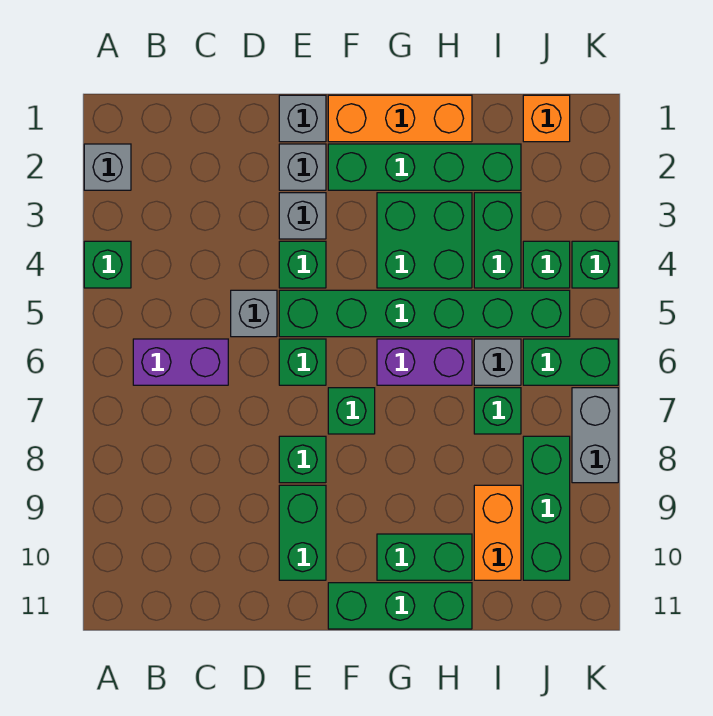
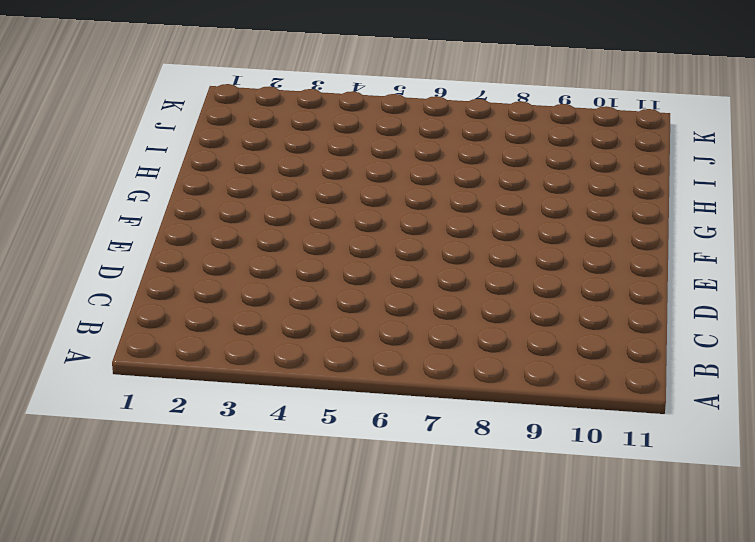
none -> grey brick A2 level 1
none -> green brick A4 level 1
none -> purple brick B6:C6 level 1

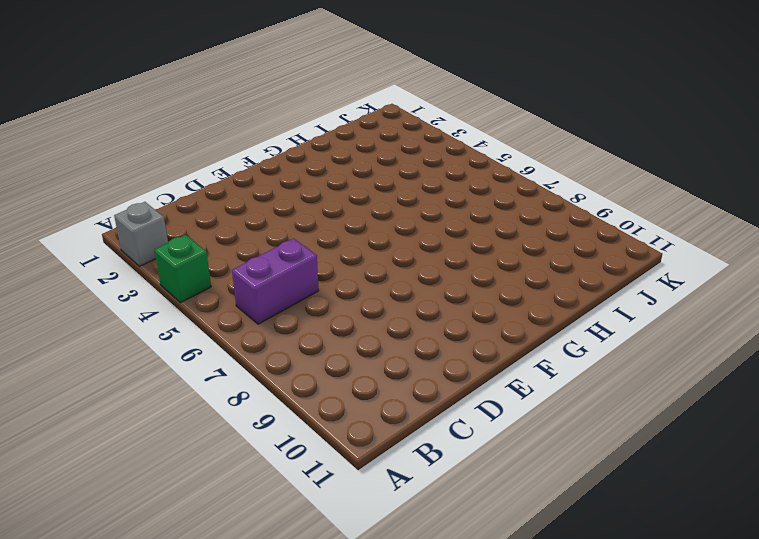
none -> grey brick D5 level 1
none -> grey brick E1 level 1
none -> grey brick E2 level 1

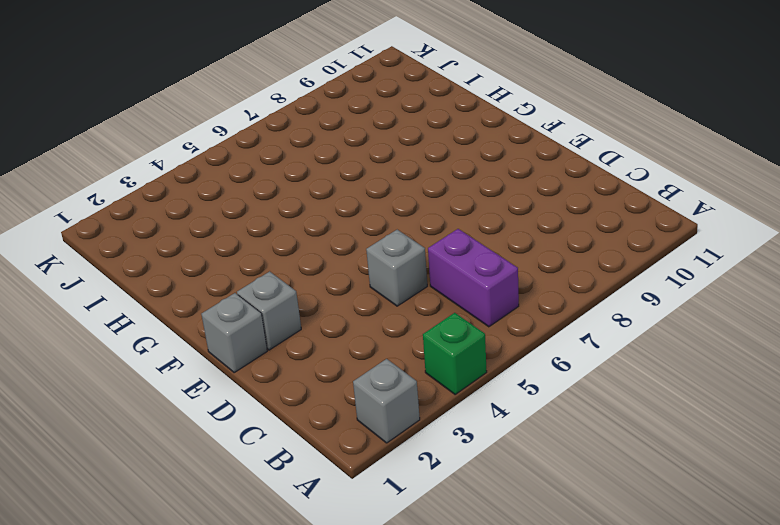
none -> grey brick E3 level 1
none -> green brick E4 level 1
none -> green brick E5:J5 level 1

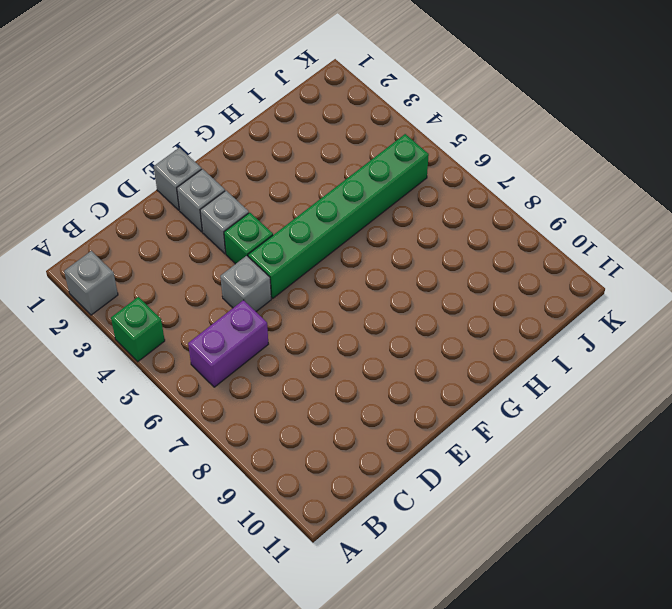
none -> green brick E6 level 1
none -> green brick E8 level 1
none -> green brick E9:E10 level 1

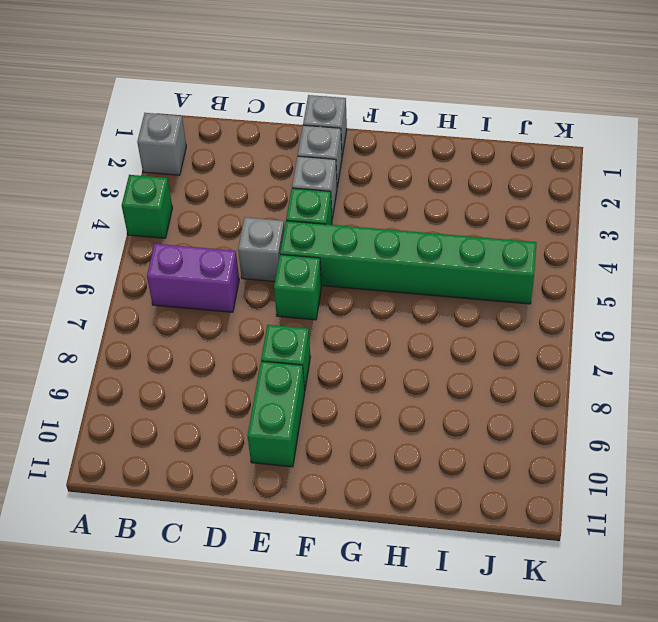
none -> orange brick F1:H1 level 1
none -> green brick F2:I2 level 1
none -> green brick F7 level 1

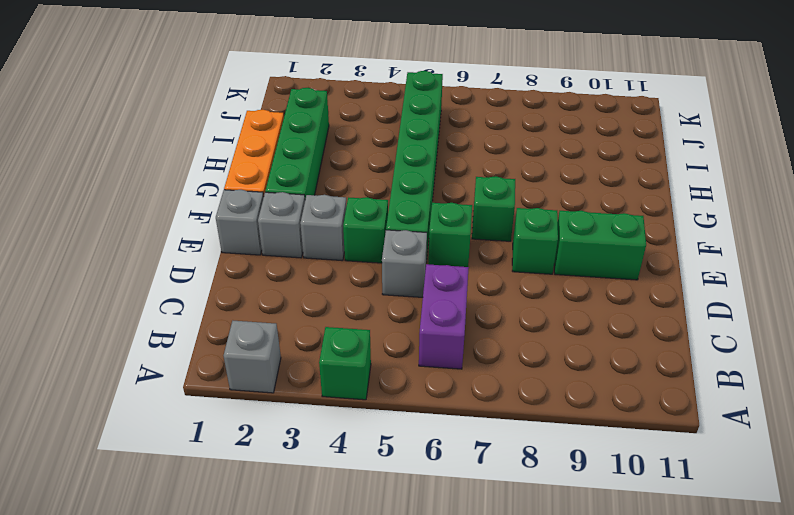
none -> green brick F11:H11 level 1
none -> green brick G3:H4 level 1
none -> purple brick G6:H6 level 1

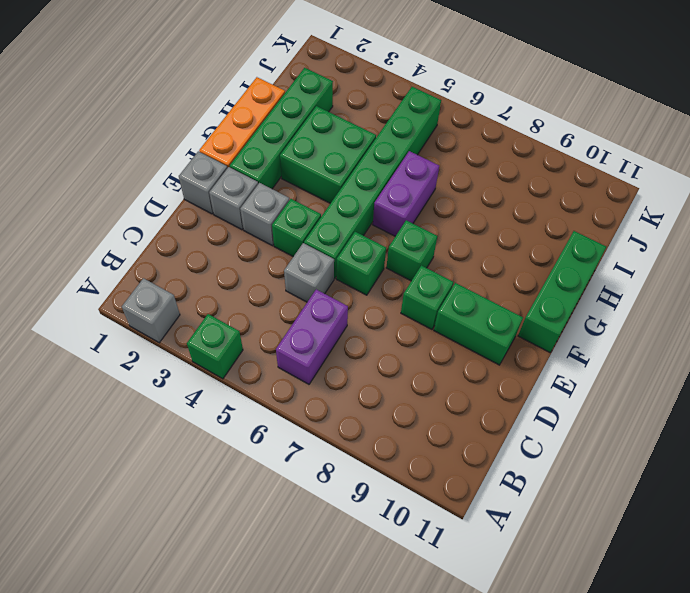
none -> green brick G10:H10 level 1
none -> green brick I3:I4 level 1
none -> grey brick I6 level 1

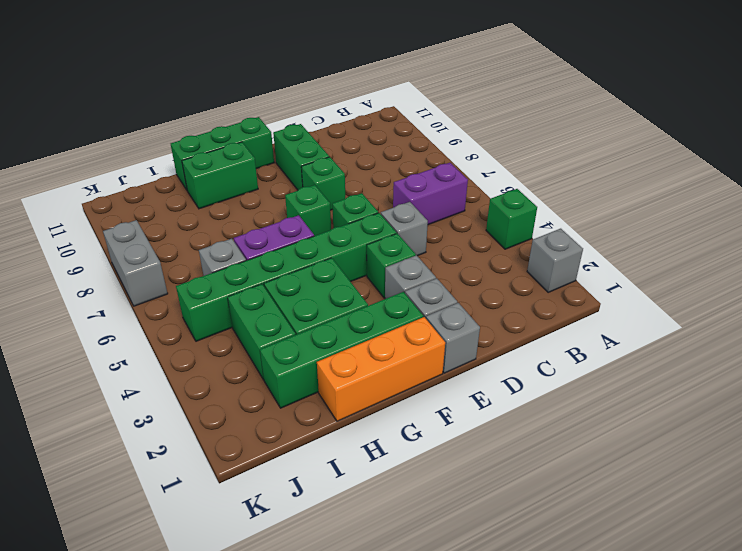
none -> green brick I7 level 1
none -> orange brick I9:I10 level 1
none -> orange brick J1 level 1

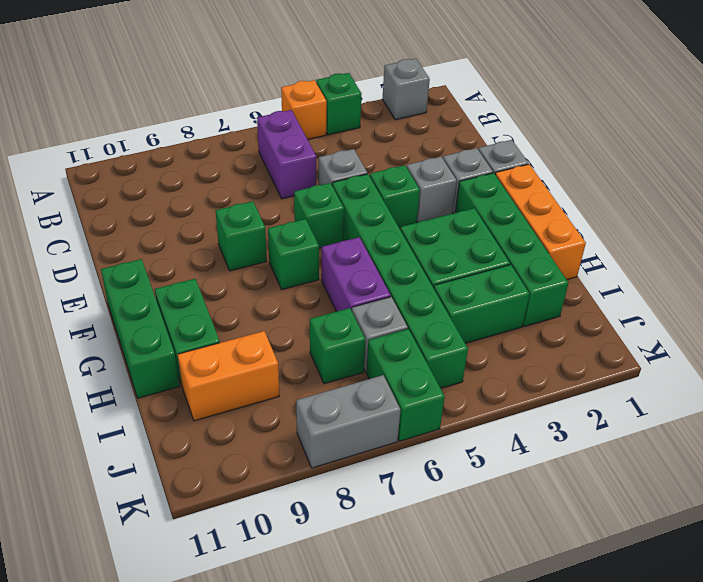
orange brick A5 level 1 -> orange brick J1 level 1
none -> green brick E9:E10 level 1
none -> green brick J4 level 1
none -> green brick J8:J10 level 1

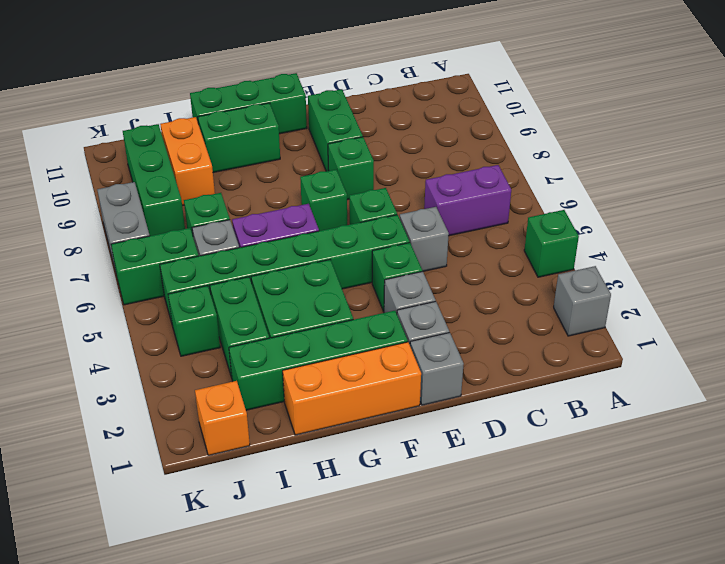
none -> green brick K4 level 1

